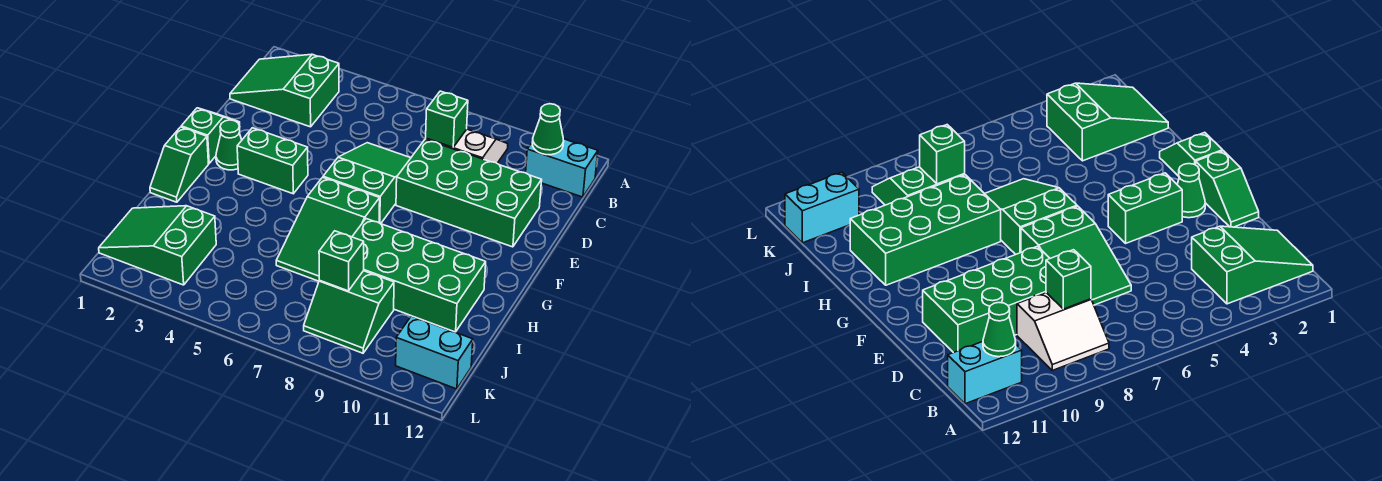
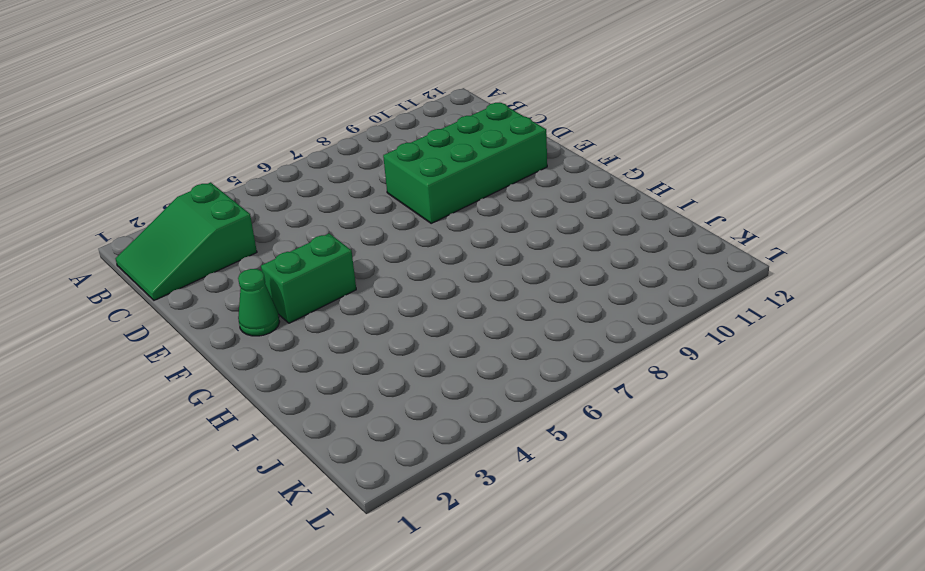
none -> white slope B8:C9 level 1 top C
none -> cyan brick B11:B12 level 1
none -> green slope D6:F7 level 1 top F

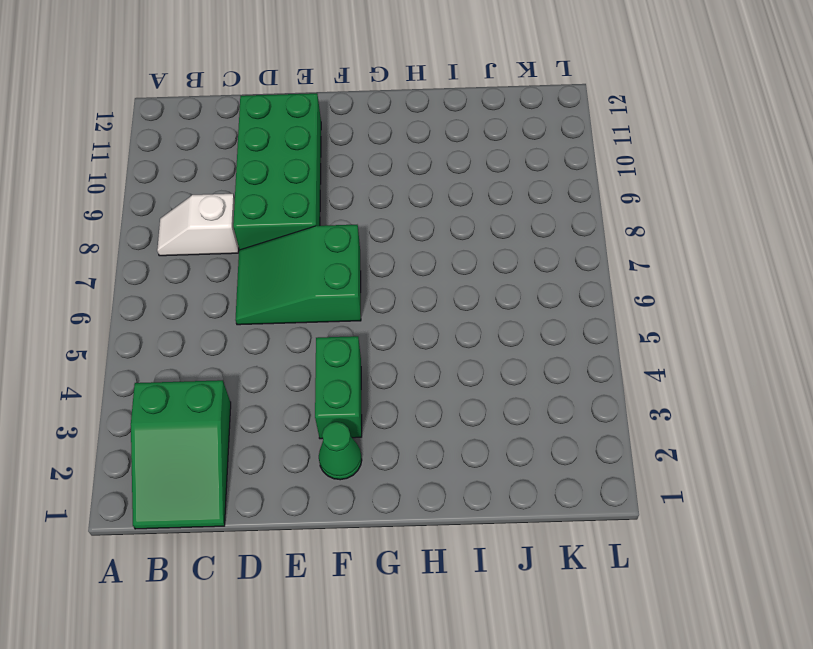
white slope B8:C8 level 1 top C -> white slope B8:C9 level 1 top C
none -> cyan brick B11:B12 level 1
none -> green slope E1:F1 level 1 top F
none -> green slope G1:H1 level 1 top G

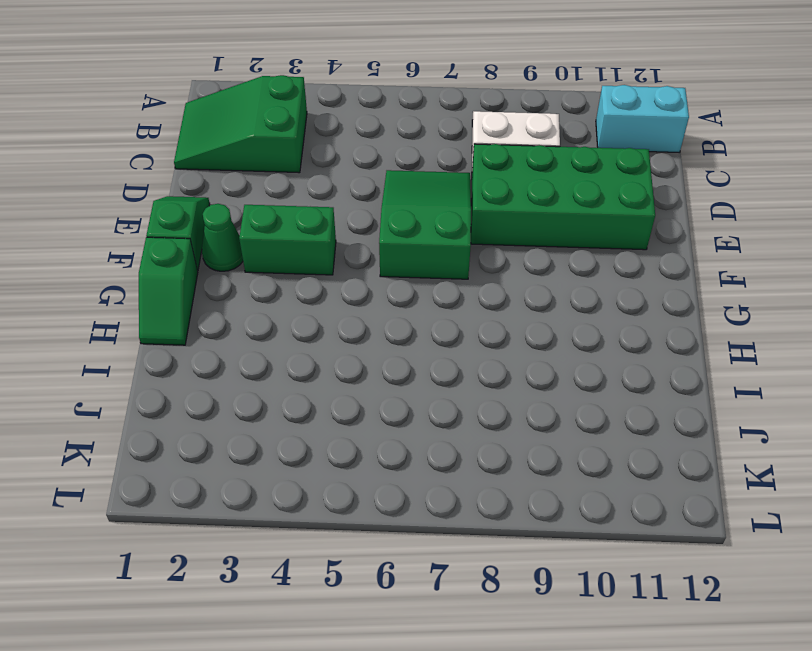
none -> green slope G6:I7 level 1 top G
none -> green brick H8:I11 level 1
none -> green slope J1:K3 level 1 top 3

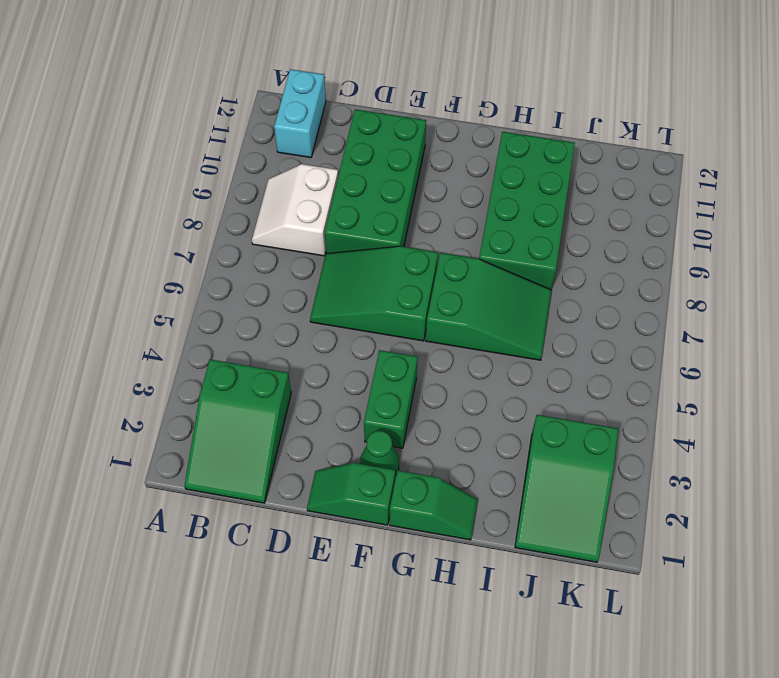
none -> green slope J8:K9 level 1 top J
none -> cyan brick K11:K12 level 1
none -> green cone B11 level 2

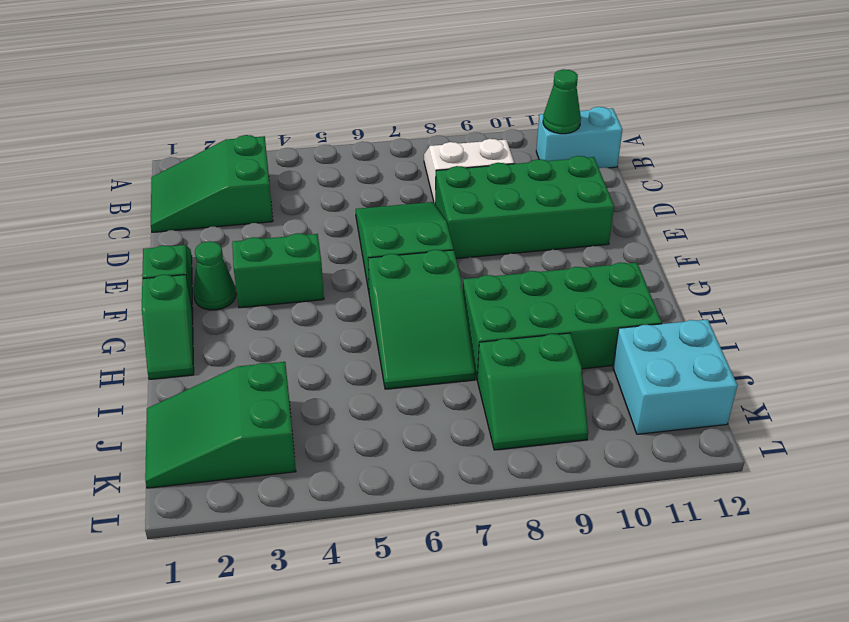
cyan brick J11:K12 level 1 -> cyan brick K11:K12 level 1
none -> green brick C8 level 2
none -> green brick J8 level 2

